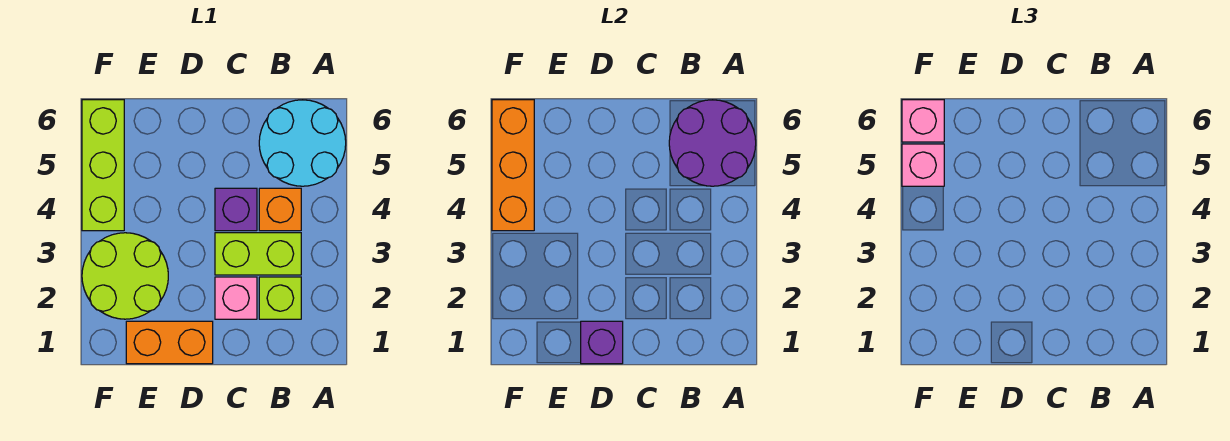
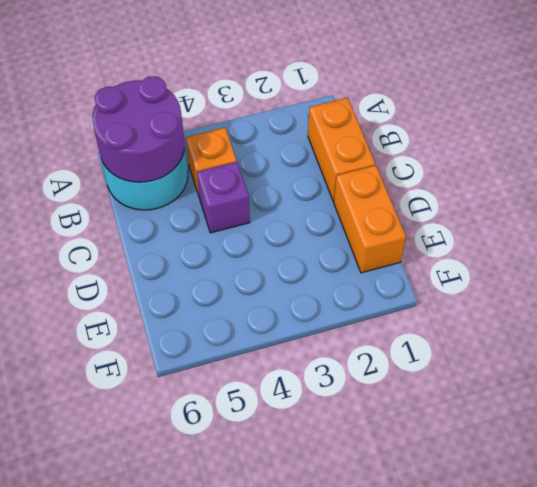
orange brick B1:C1 level 1 -> none
none -> lime brick B2 level 1
none -> lime brick B3:C3 level 1
none -> pink brick C2 level 1

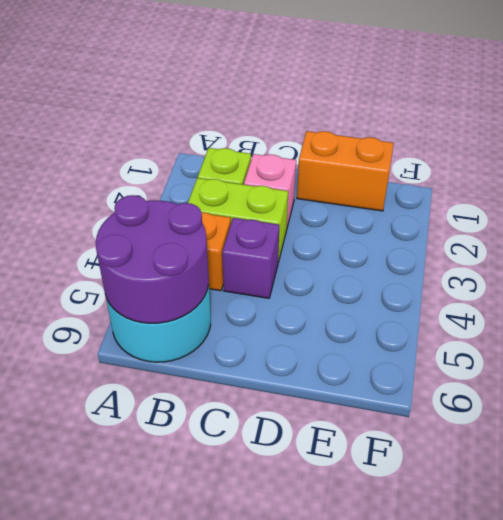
none -> lime round brick E2:F3 level 1
none -> lime brick F4:F6 level 1
none -> purple brick D1 level 2

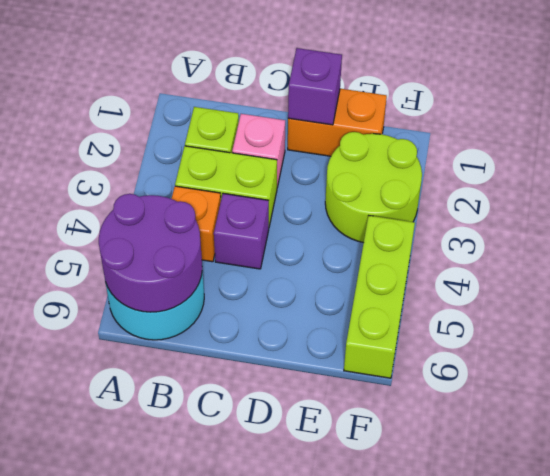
none -> orange brick F4:F6 level 2
none -> pink brick F5 level 3
none -> pink brick F6 level 3

